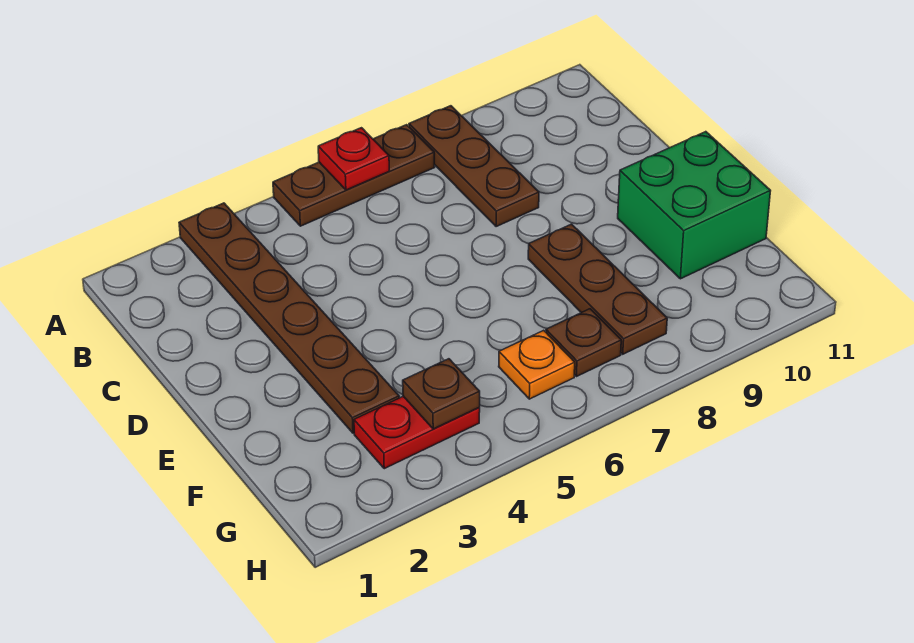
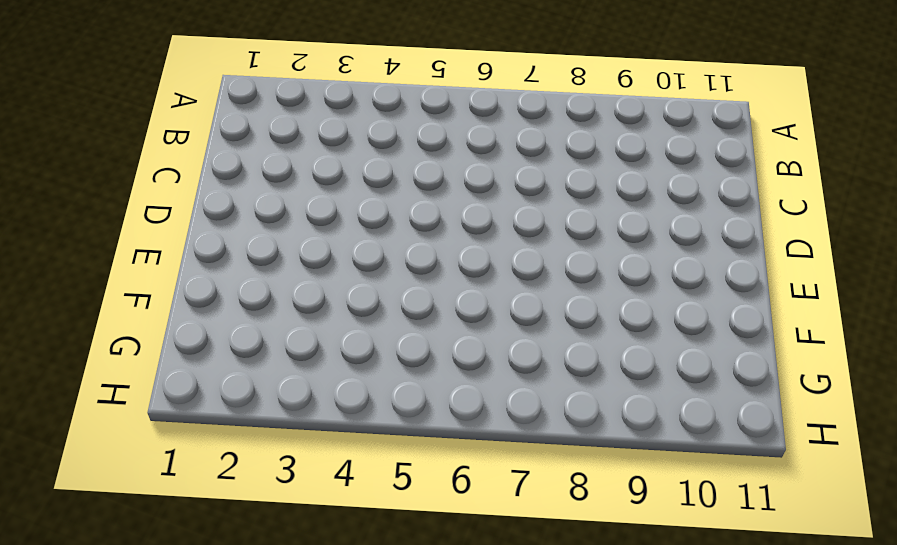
none -> brown plate A3:F3 level 1
none -> brown plate A5:A7 level 1

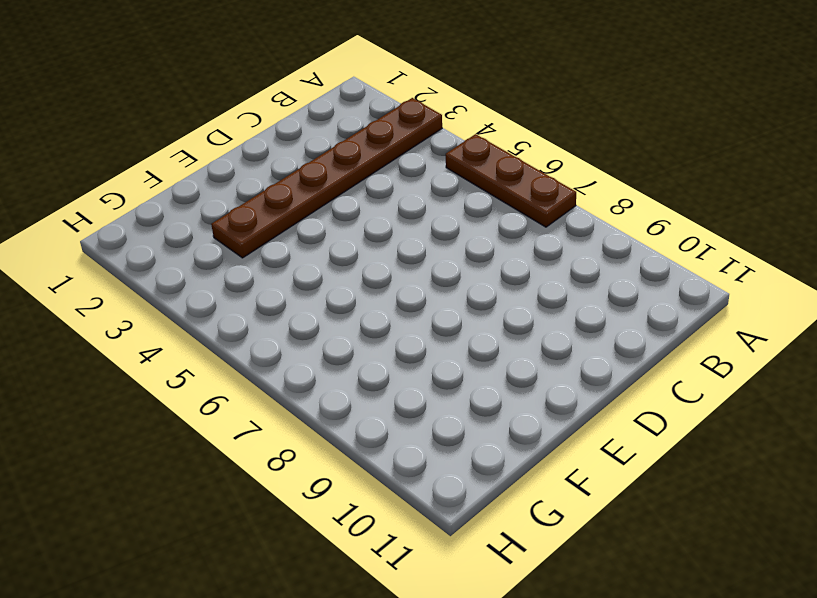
none -> brown plate A8:C8 level 1
none -> brown plate E8:G8 level 1

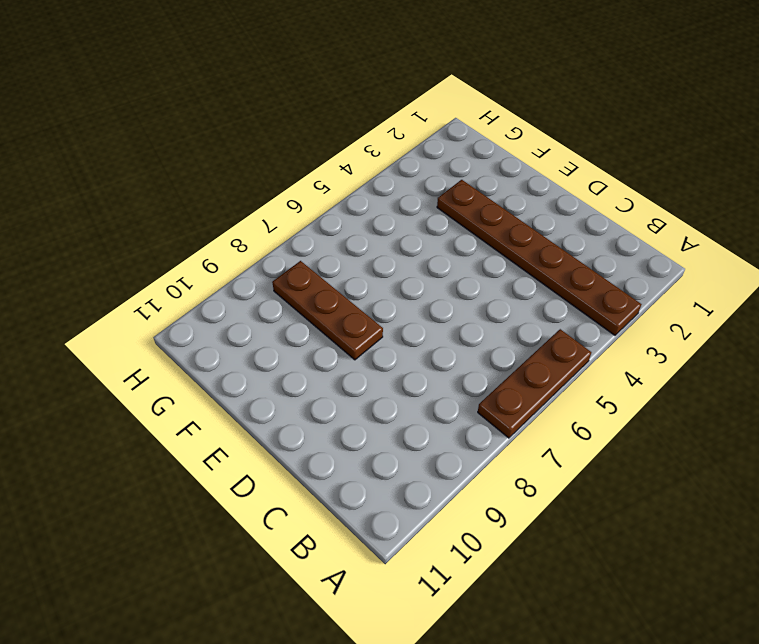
none -> brown plate A8:C8 level 1
none -> green brick E10:F11 level 1

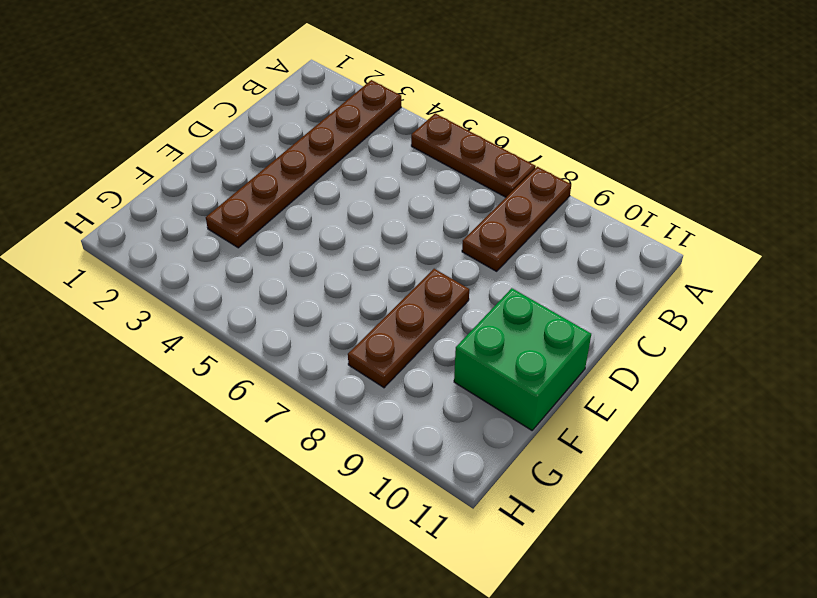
none -> red plate G3:G4 level 1
none -> orange plate G6 level 1

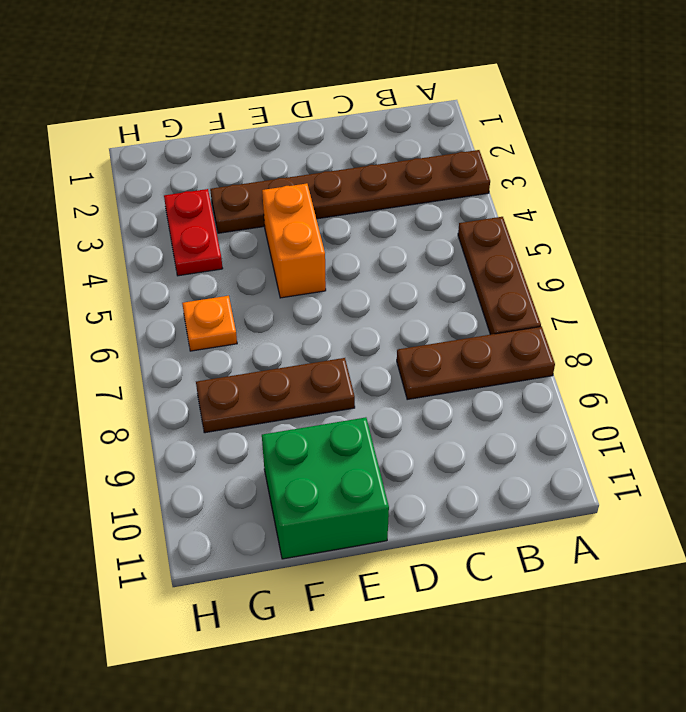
orange brick E4:E5 level 1 -> none
none -> brown plate G7 level 1
none -> red plate A6 level 2

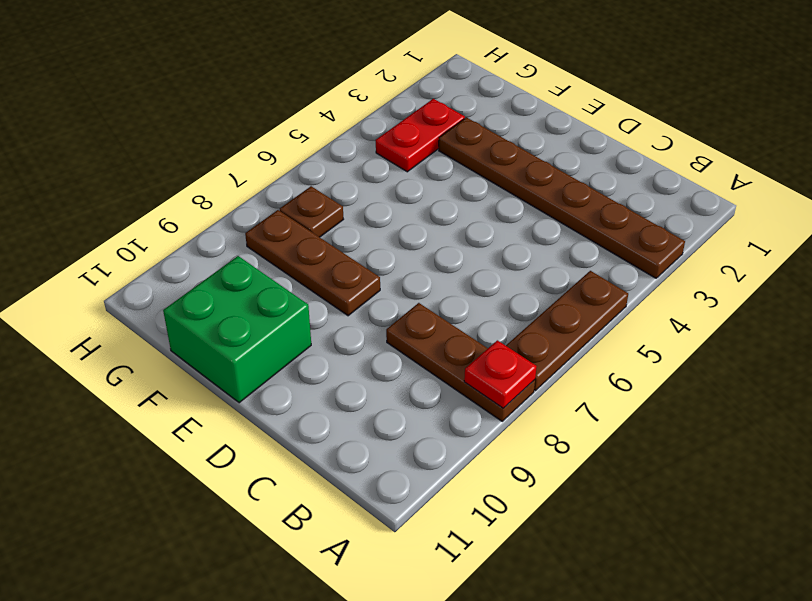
red plate A8 level 2 -> red plate A6 level 2
none -> orange plate G6 level 1
none -> brown plate G4 level 2

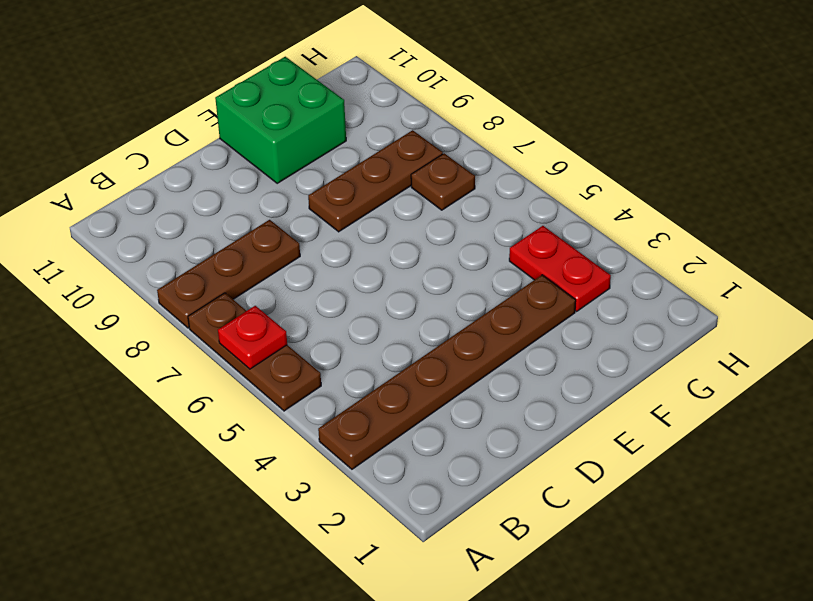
none -> orange plate G6 level 1
none -> brown plate G4 level 2

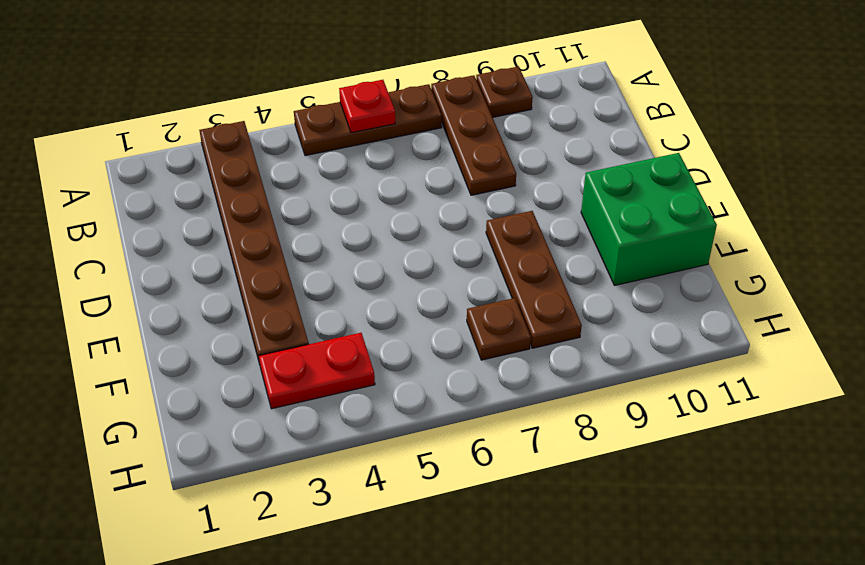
brown plate A9 level 1 -> brown plate G4 level 2
none -> orange plate G6 level 1

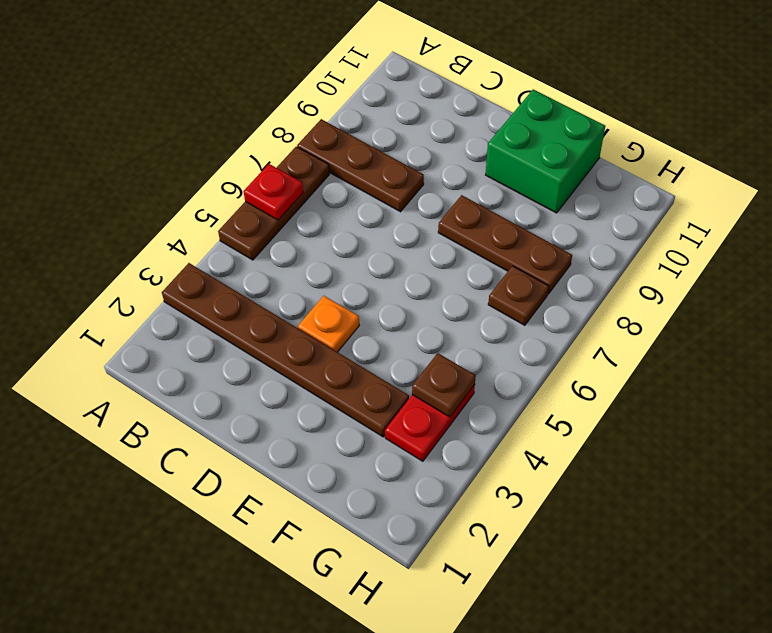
orange plate D4 level 1 -> orange plate G6 level 1

